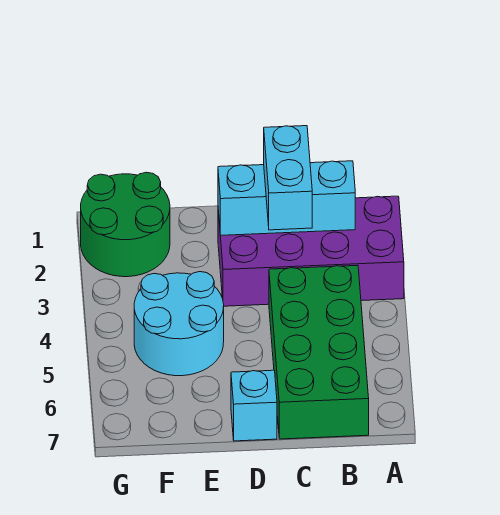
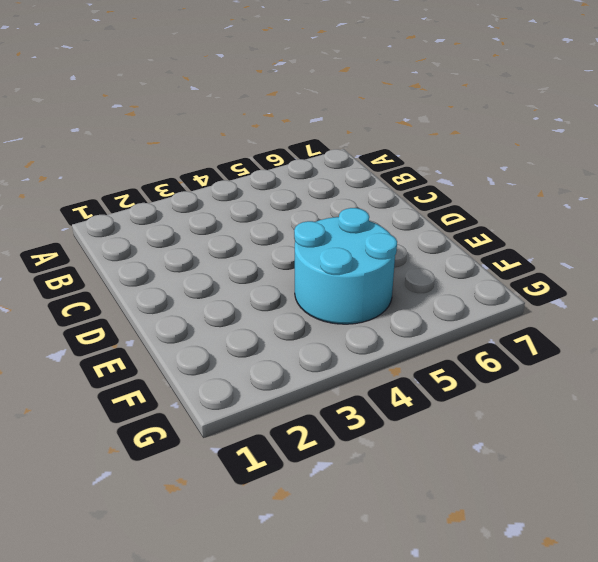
none -> purple brick A2:D3 level 1
none -> green brick B4:C7 level 1

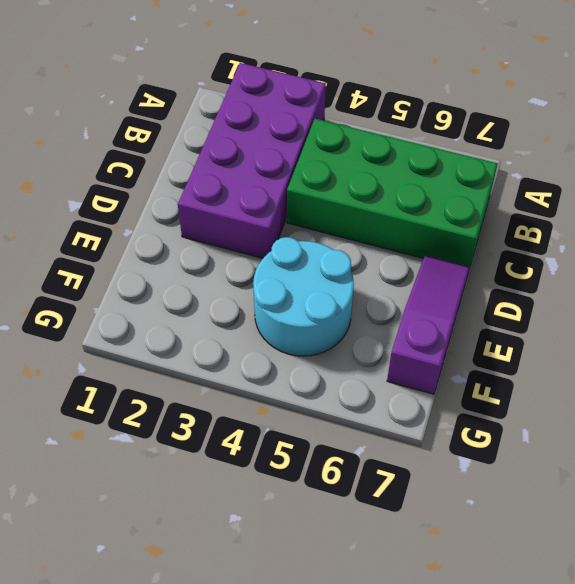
purple slope D7:F7 level 1 top F -> cyan brick D7 level 1
none -> green round brick F1:G2 level 1
none -> cyan brick B2:D2 level 2

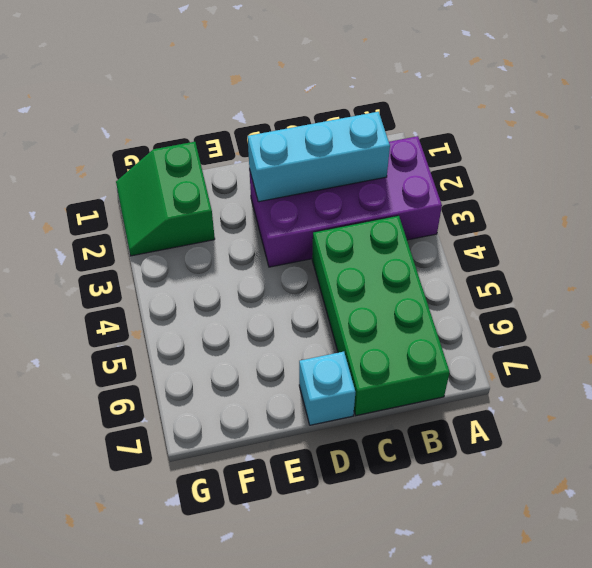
green slope F1:G2 level 1 top F -> green round brick F1:G2 level 1
none -> cyan round brick E4:F5 level 1
none -> cyan brick C2:C3 level 3

